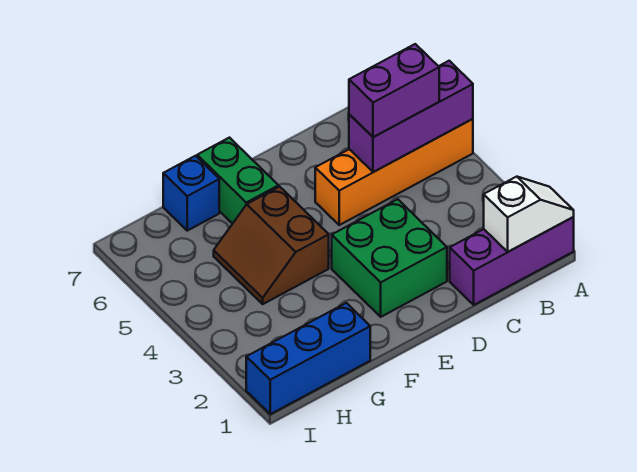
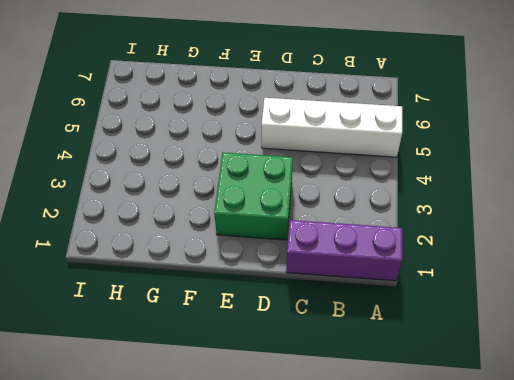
white brick A5:D5 level 1 -> orange brick A5:D5 level 1
none -> brown slope F4:G5 level 1 top F
none -> green brick F6:F7 level 1

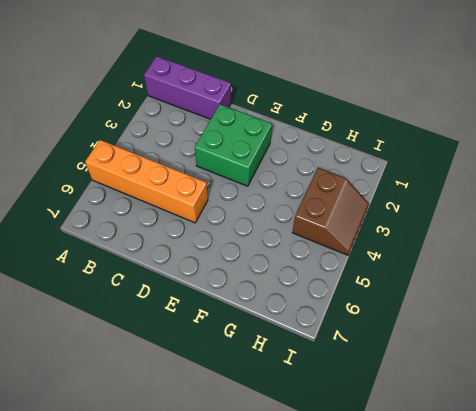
brown slope H3:I4 level 1 top H -> brown slope F4:G5 level 1 top F
none -> green brick F6:F7 level 1
none -> blue brick G1:I1 level 1

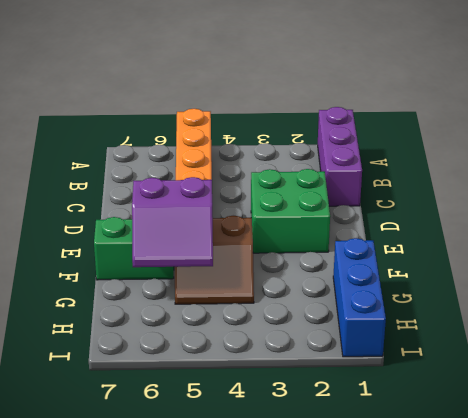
purple slope F5:G6 level 2 top F -> none
none -> blue brick G7 level 1
none -> white slope A1:B1 level 2 top B

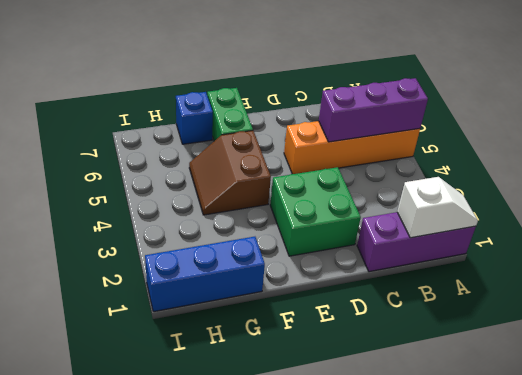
none -> purple brick B5:C5 level 3

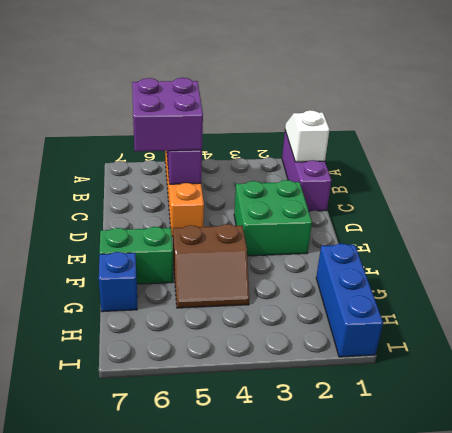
purple brick B5:C6 level 3 -> purple brick B5:C5 level 3

